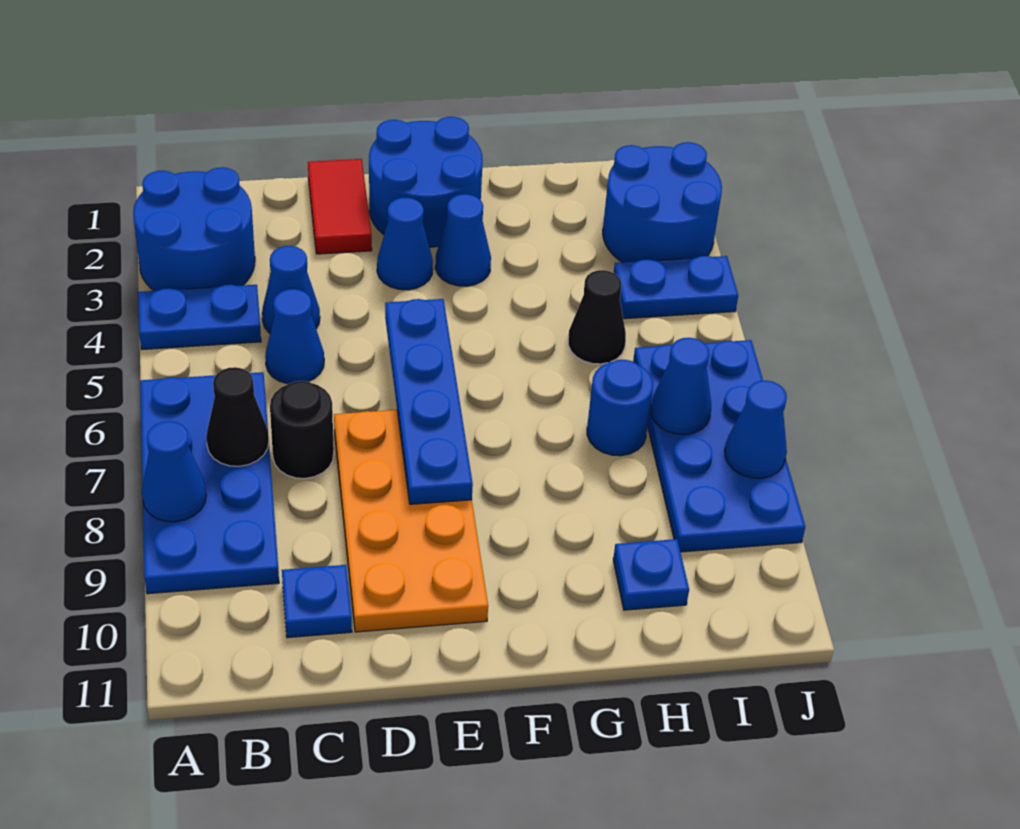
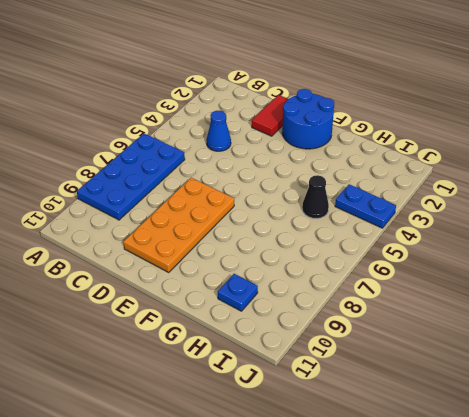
none -> blue round brick A2:B3 level 1
none -> blue plate A4:B4 level 1
none -> blue cone C5 level 1

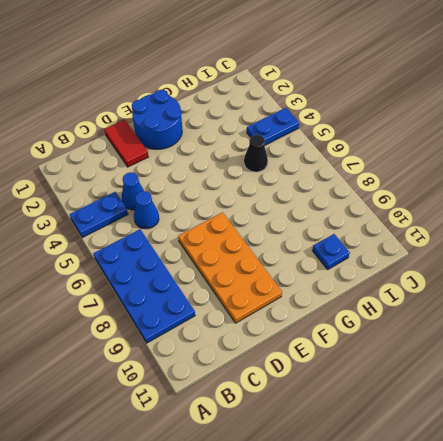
none -> blue round brick A2:B3 level 1
none -> black round brick C7 level 1
none -> blue plate C10 level 1

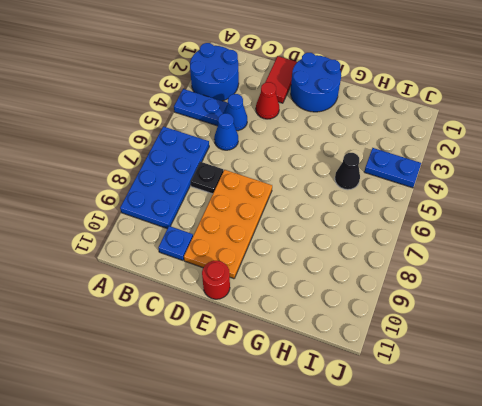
black plate C7 level 1 -> black round brick C7 level 1
red cone D3 level 1 -> none
red round brick E11 level 1 -> none
none -> blue cone E3 level 1
none -> blue cone F3 level 1
none -> blue round brick H7 level 1

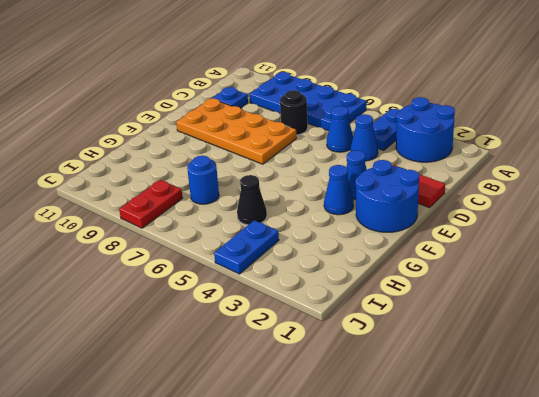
red plate I8:J8 level 1 -> blue plate I6:J9 level 1
none -> blue plate H10 level 1
none -> blue round brick I2:J3 level 1
none -> blue cone A8 level 2

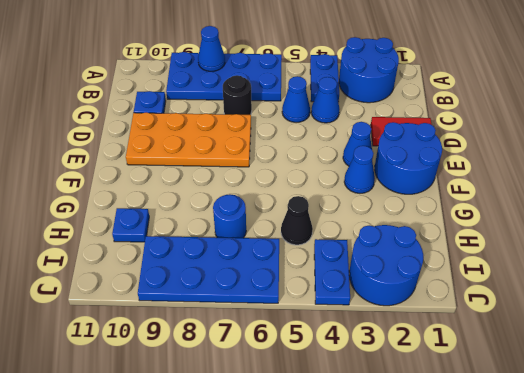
none -> black cone B7 level 2
none -> blue plate E5:E8 level 2
none -> blue cone I7 level 2

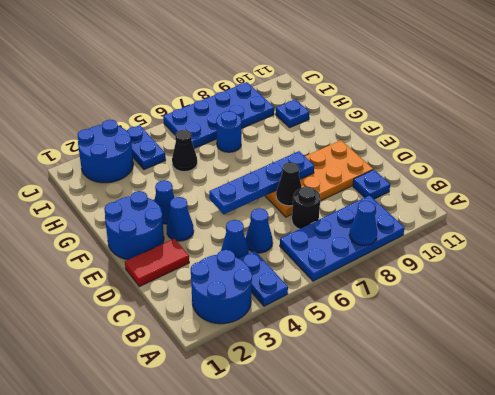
black cone D7 level 2 -> black cone B7 level 2
none -> blue cone I7 level 2
none -> blue cone J8 level 2

